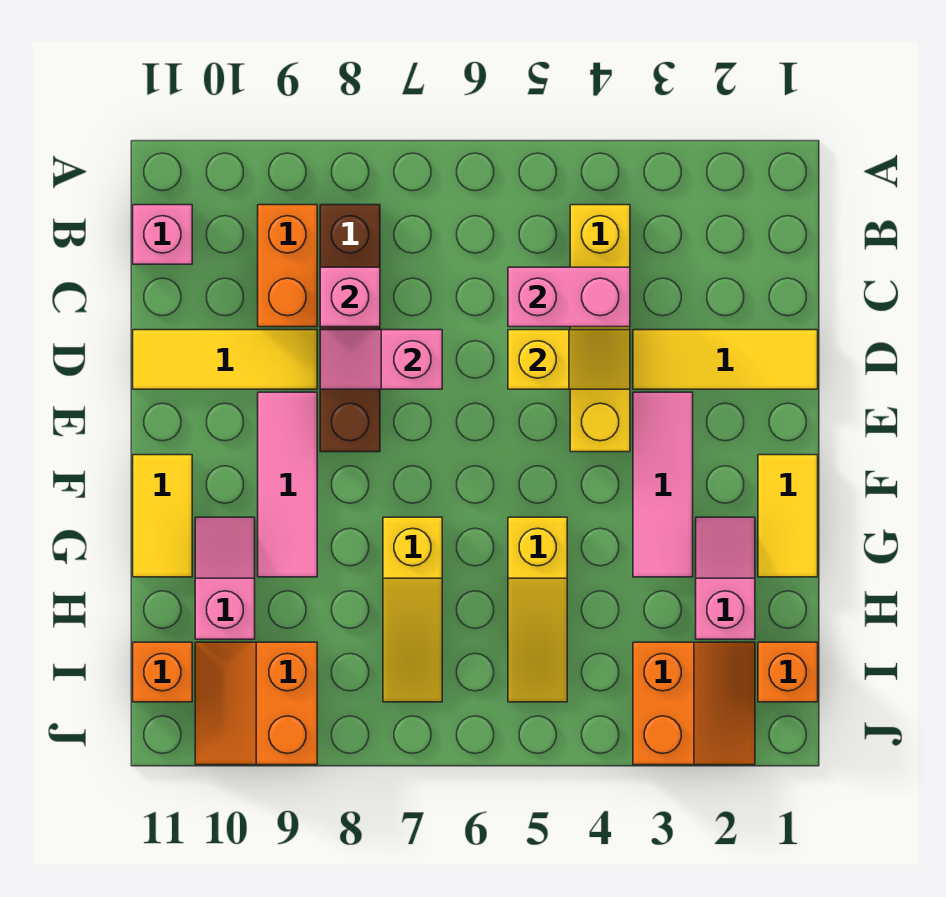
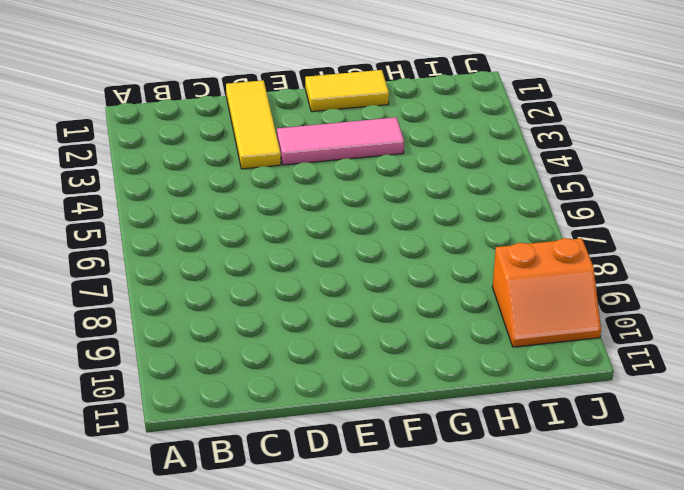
none -> yellow brick B4:E4 level 1
none -> brown brick B8:E8 level 1
none -> orange brick B9:C9 level 1

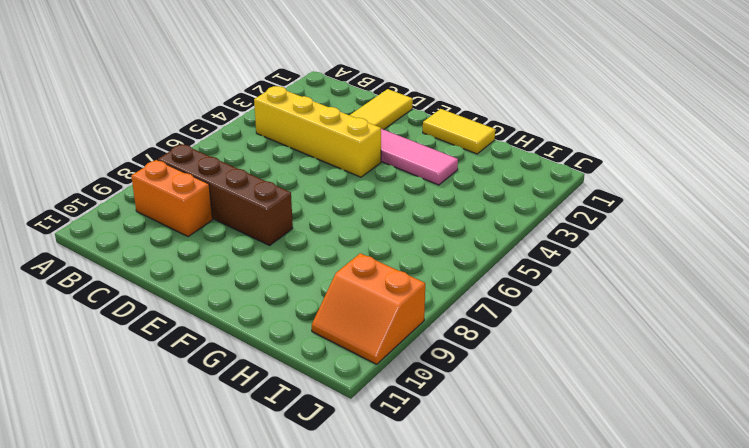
none -> pink brick B11 level 1
none -> yellow tile D9:D11 level 1
none -> pink tile E9:G9 level 1

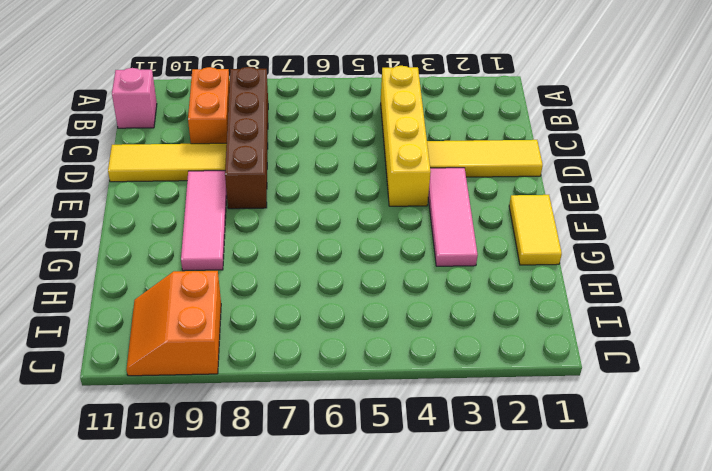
none -> yellow tile F11:G11 level 1
none -> pink slope G2:H2 level 1 top H
none -> yellow slope G5:I5 level 1 top G

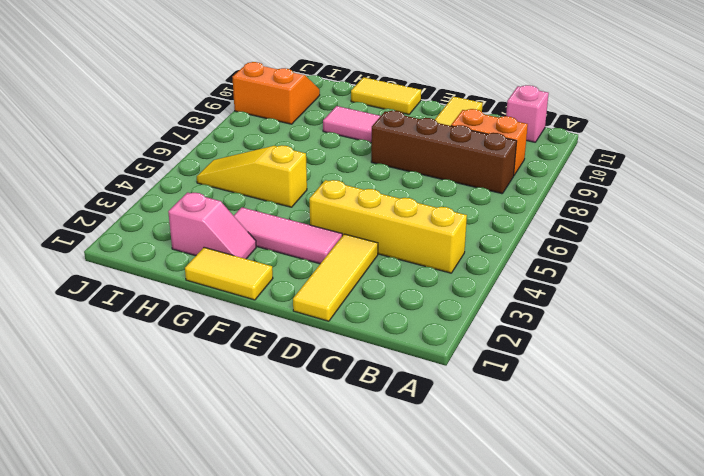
none -> yellow slope G7:I7 level 1 top G
none -> pink slope G10:H10 level 1 top H
none -> orange brick I1 level 1

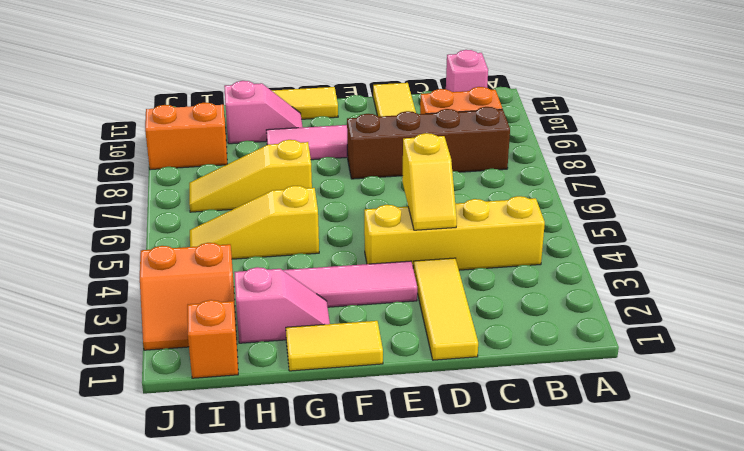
none -> orange brick I11 level 1
none -> pink brick C4:C5 level 2
none -> pink brick C8 level 2

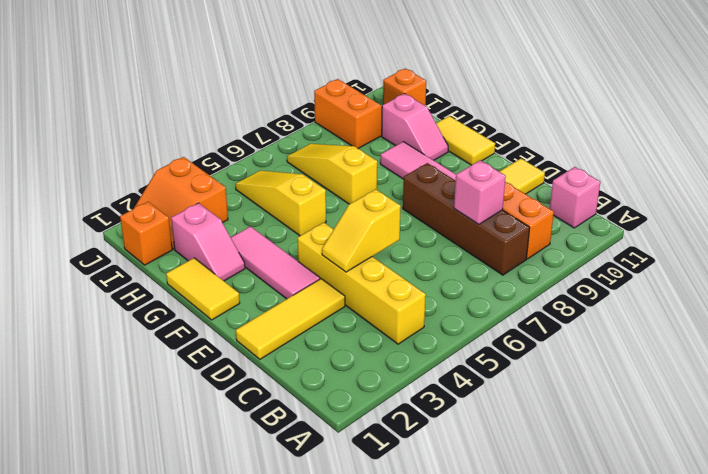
none -> pink brick C4:C5 level 2
none -> pink slope D7:D8 level 2 top 7

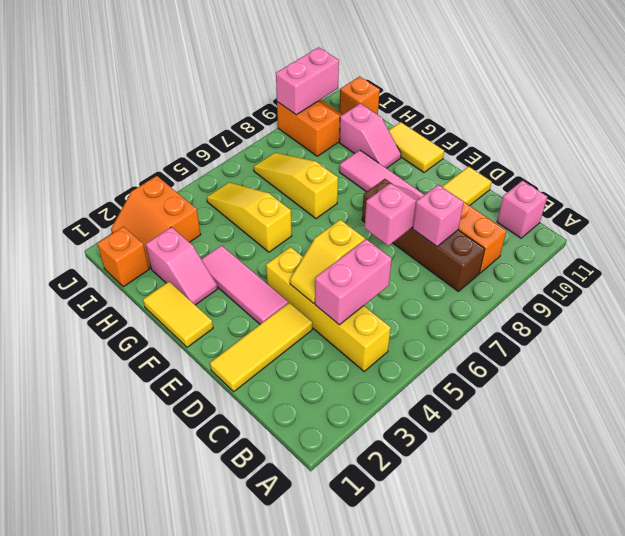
pink brick J9:J10 level 2 -> none

